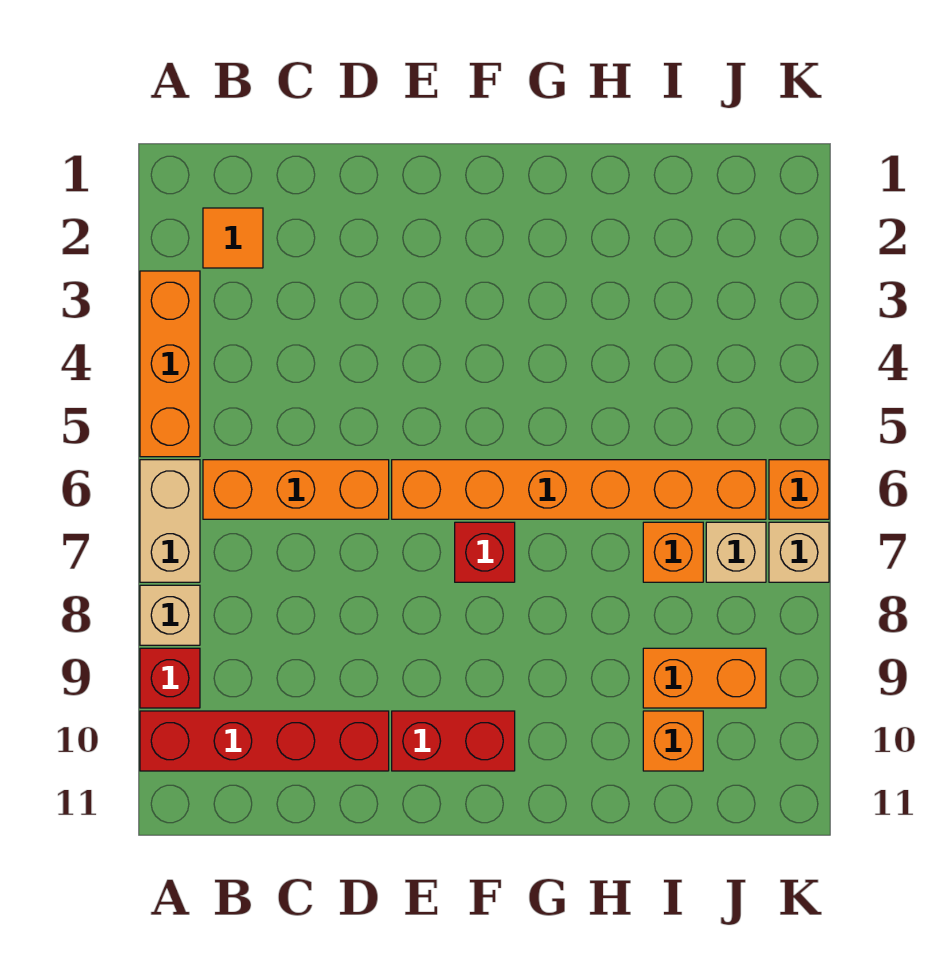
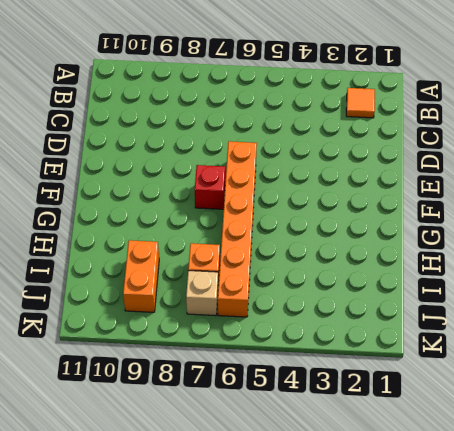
none -> orange brick A3:A5 level 1
none -> tan brick A6:A7 level 1
none -> tan brick A8 level 1

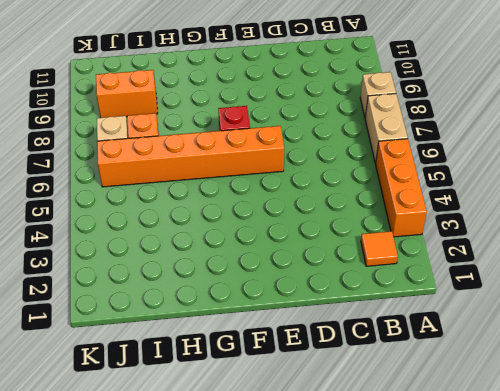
none -> red brick A9 level 1
none -> red brick A10:D10 level 1
none -> orange brick B6:D6 level 1

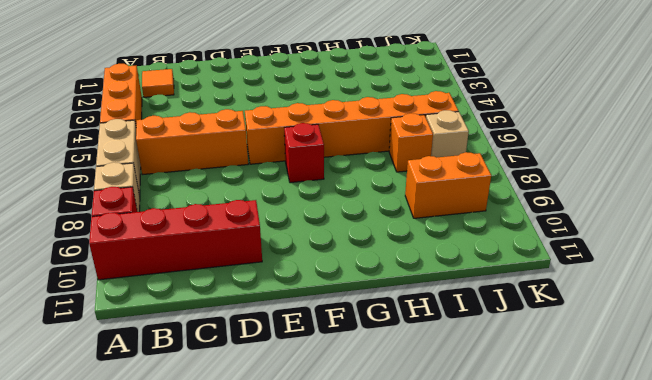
none -> red brick E10:F10 level 1
none -> orange brick I10 level 1
none -> orange brick K6 level 1

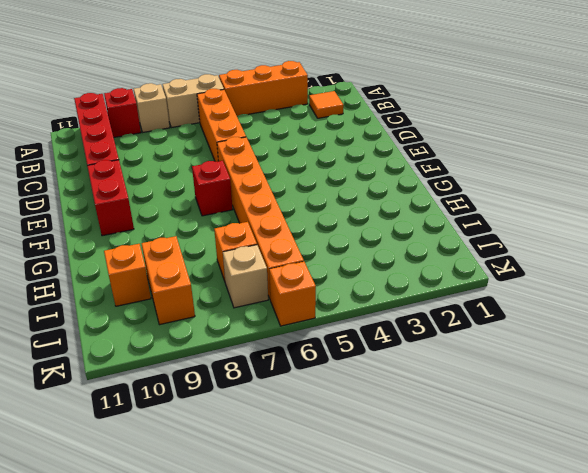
none -> tan brick K7 level 1

